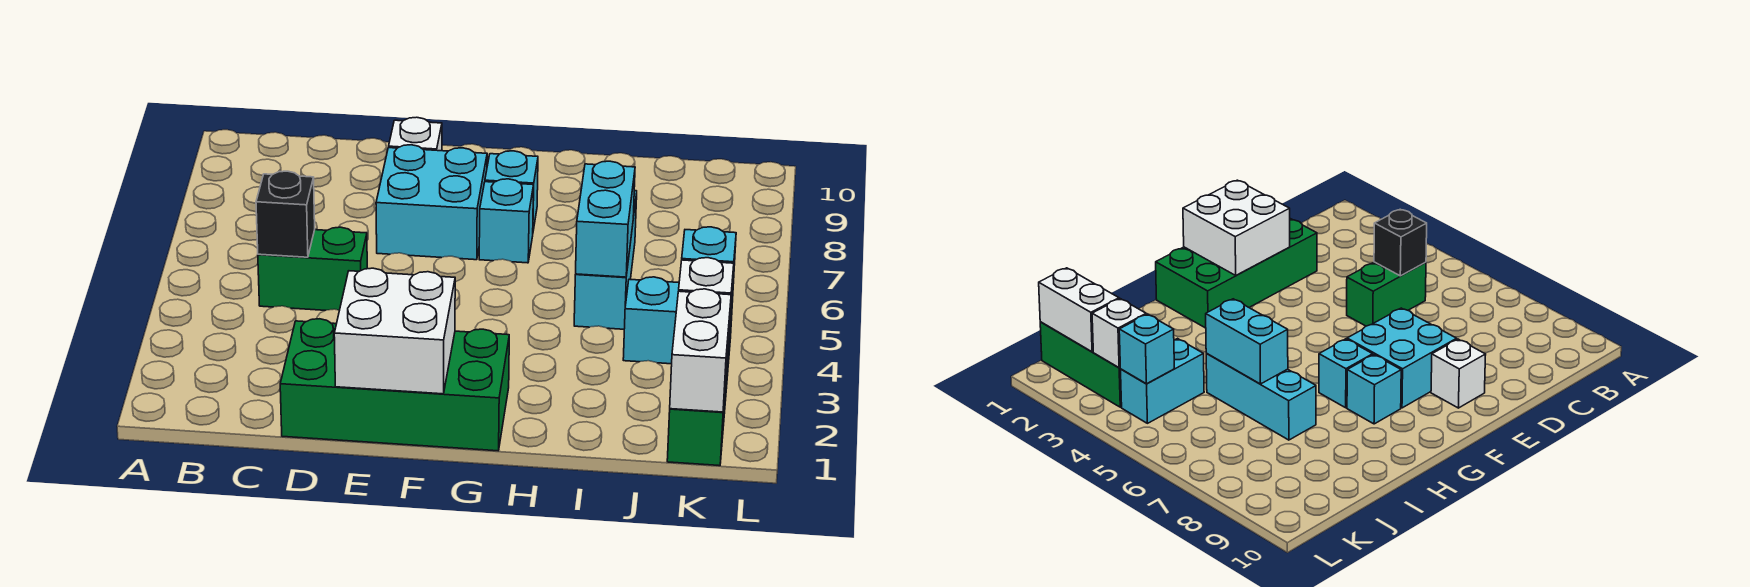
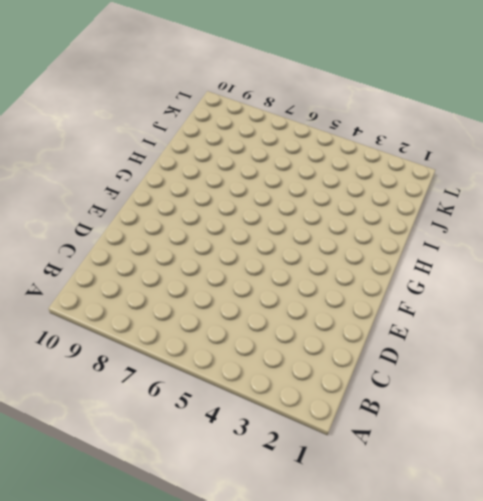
none -> green brick C5:D5 level 1
none -> green brick D1:G2 level 1
none -> cyan brick E7:F8 level 1

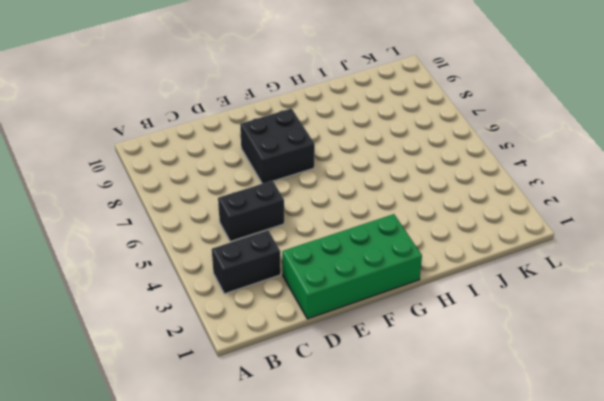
black brick B3:C3 level 1 -> none
black brick C5:D5 level 1 -> green brick C5:D5 level 1
black brick E7:F8 level 1 -> cyan brick E7:F8 level 1
none -> white brick E9 level 1
none -> cyan brick G7 level 1
none -> cyan brick G8 level 1

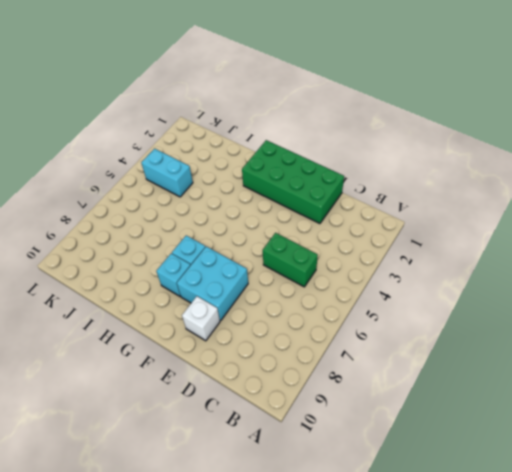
none -> cyan brick I5:I7 level 1
none -> green brick K1:K3 level 1
none -> black brick C5 level 2

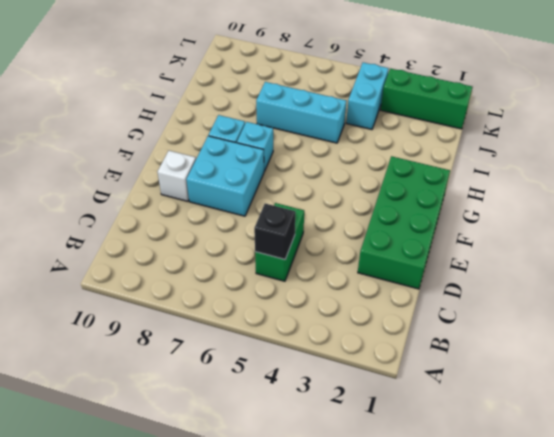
none -> white brick E1:F2 level 2
none -> cyan brick I5:I6 level 2
none -> white brick K1:K2 level 2

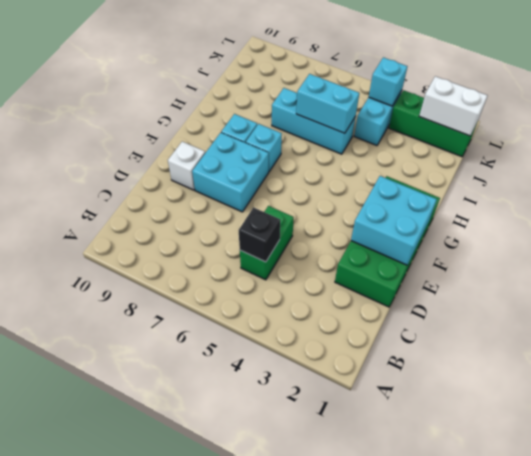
cyan brick E1:F2 level 2 -> white brick E1:F2 level 2
none -> white brick K3 level 2

